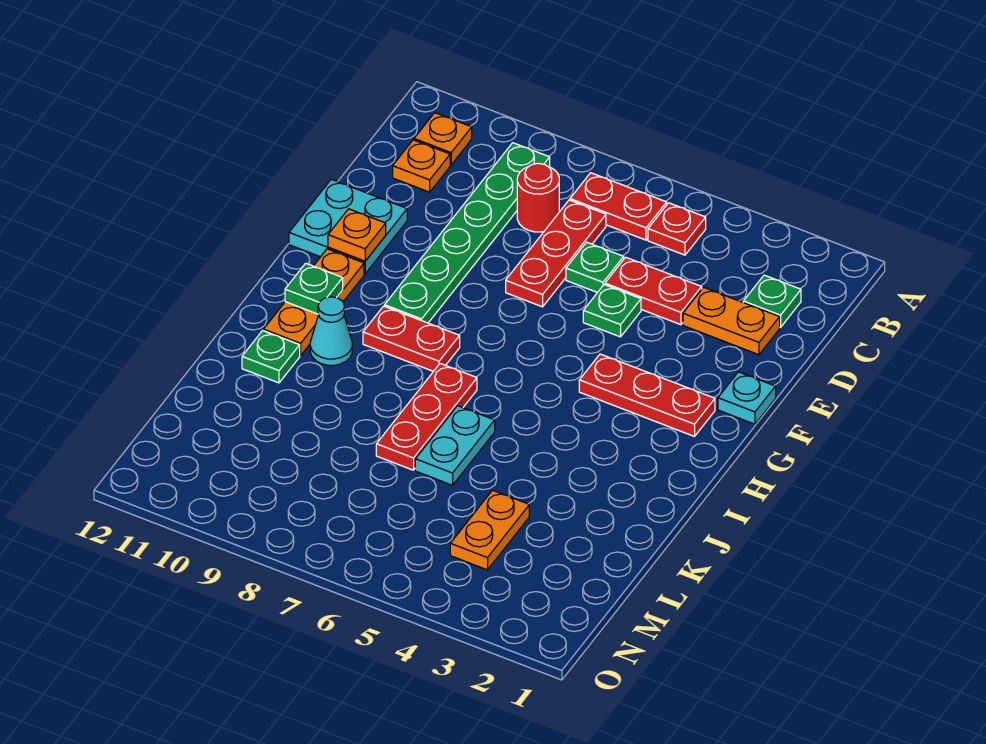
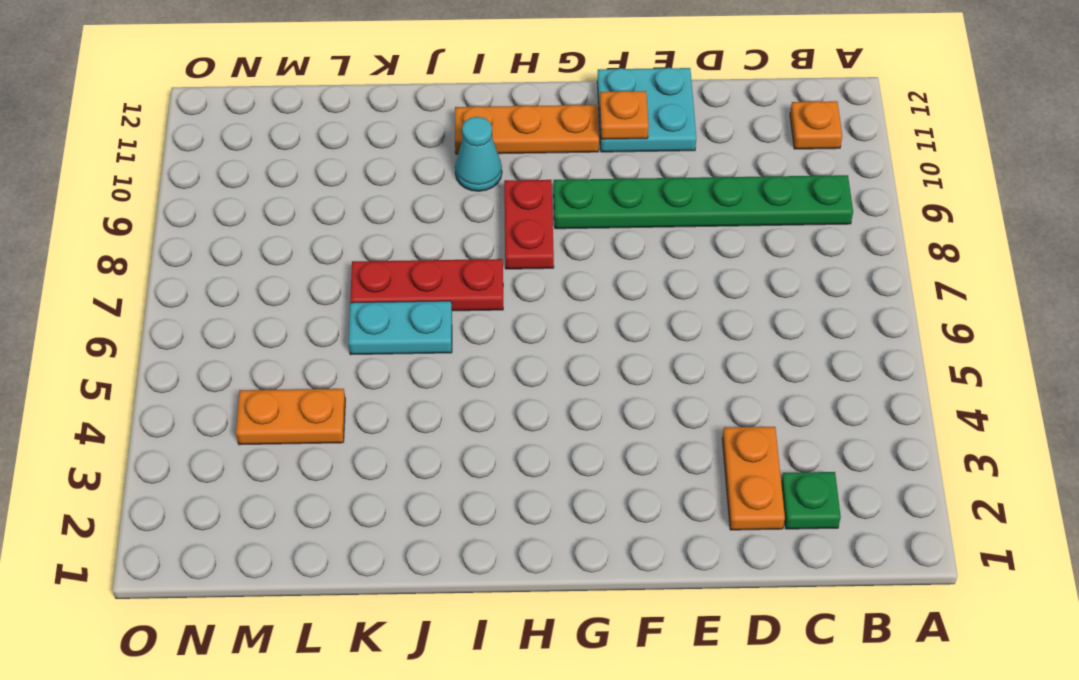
none -> red plate B5 level 1
none -> red plate B6:B7 level 1
none -> red plate C7:E7 level 1

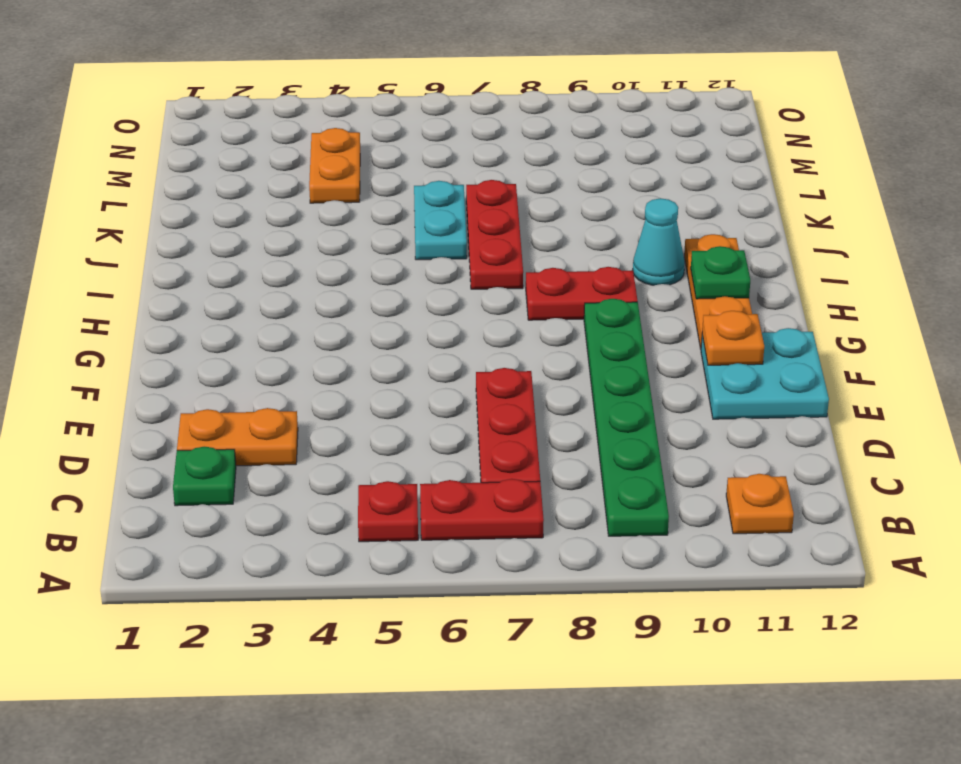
none -> red round brick C8 level 1
none -> orange plate C11 level 1
none -> red plate D4:D5 level 1

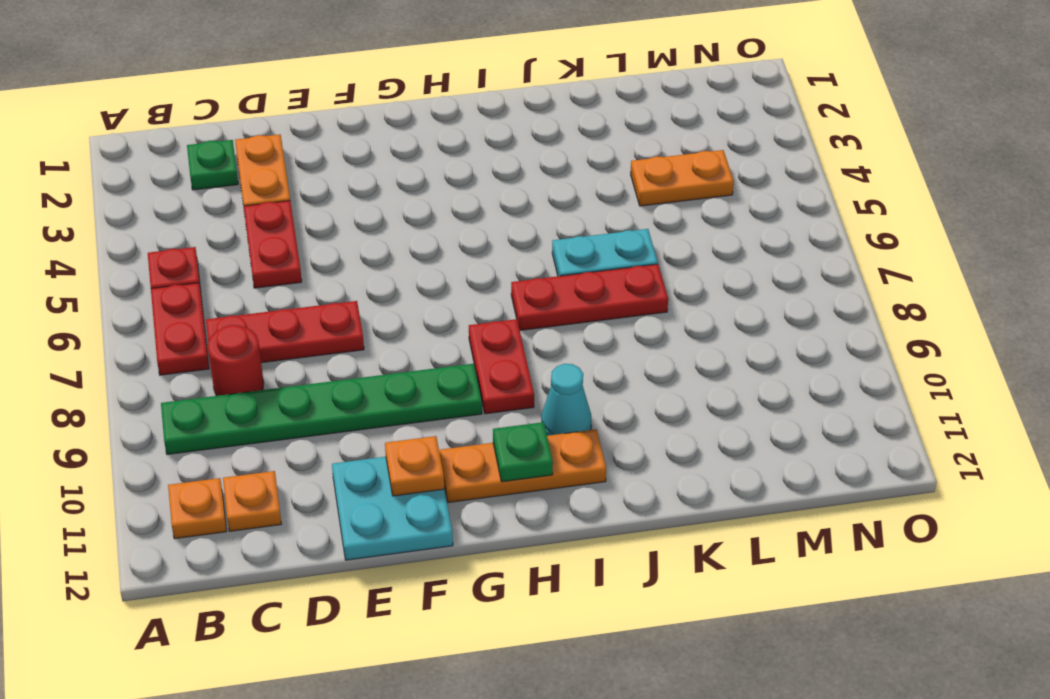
none -> green plate D6 level 1
none -> green plate E5 level 1
none -> cyan plate F1 level 1

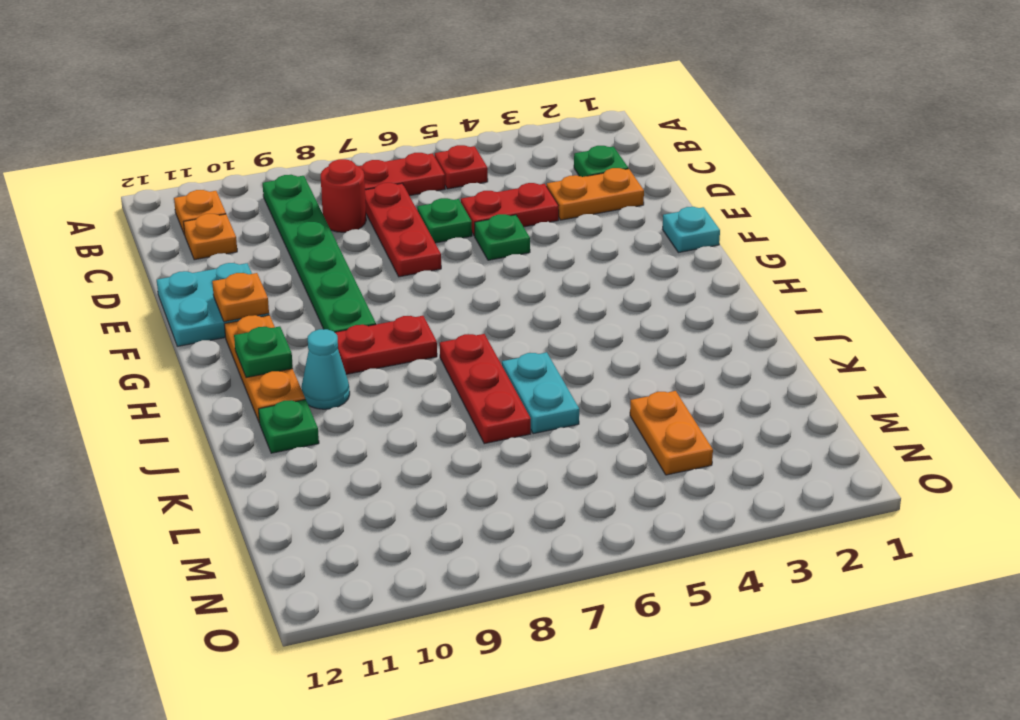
none -> red plate G2:G4 level 1

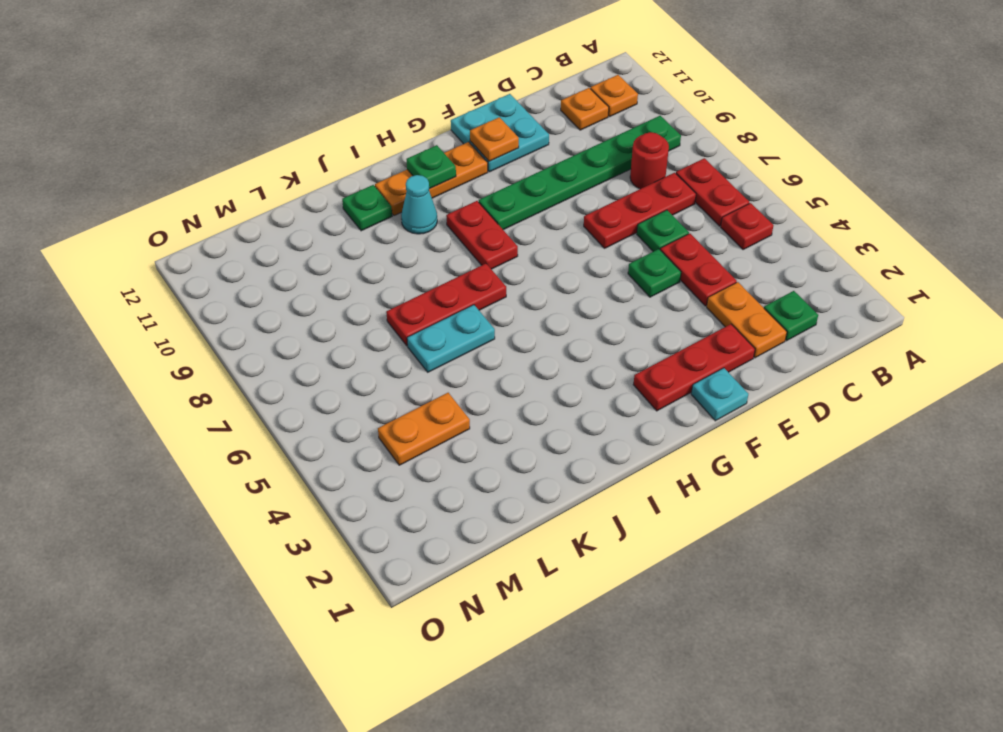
red plate E2:G2 level 1 -> red plate G2:G4 level 1

